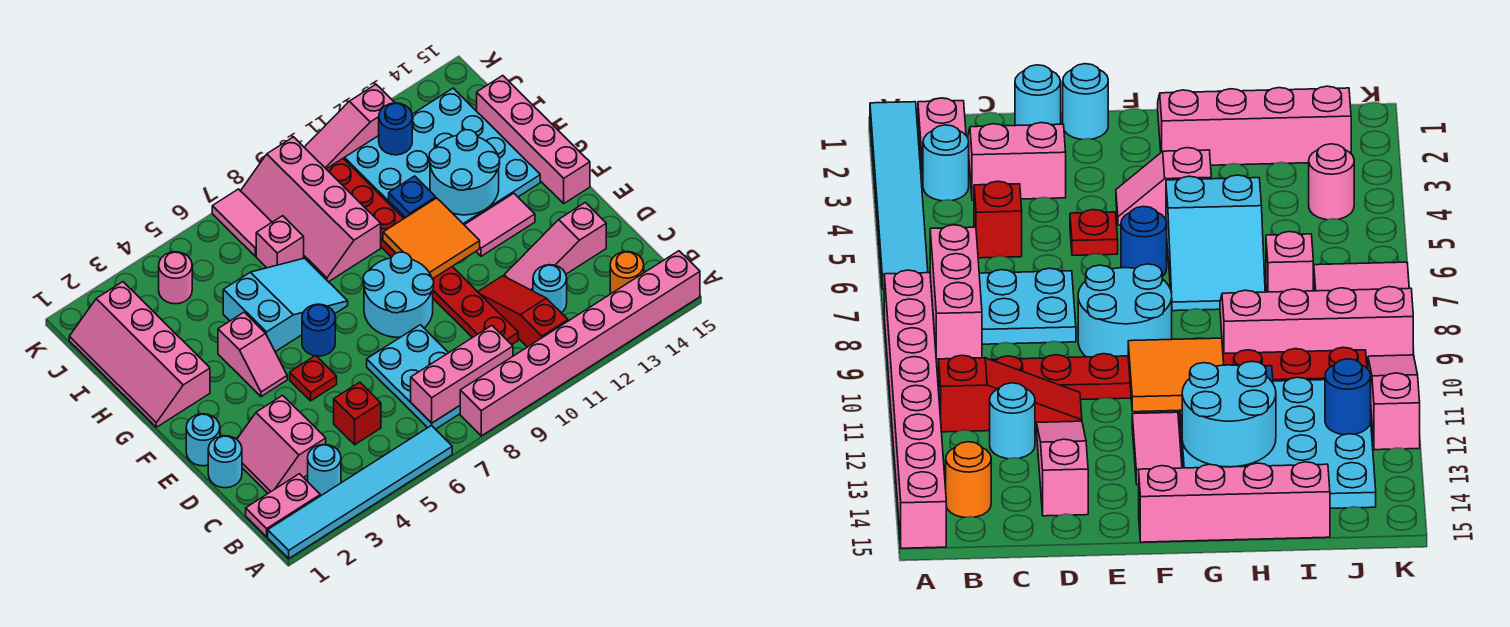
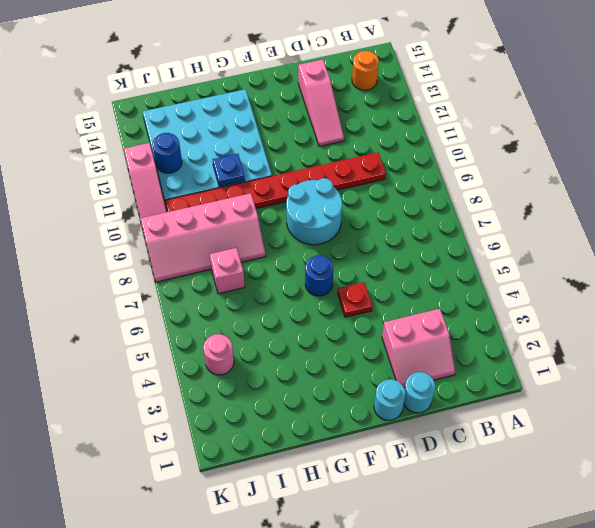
none -> cyan tile A1:A6 level 1
none -> pink brick A8:A15 level 1
none -> pink plate B1:B2 level 1
none -> cyan round brick B3 level 1

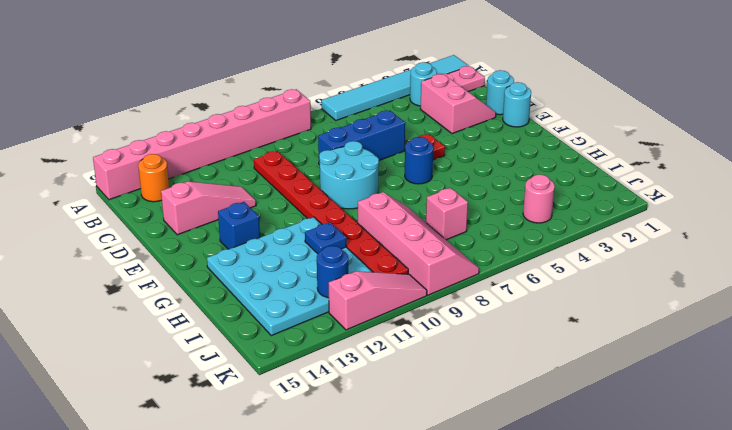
blue brick D6:D8 level 1 -> cyan plate B7:D8 level 1
blue brick F13 level 1 -> pink tile F12:F13 level 1
none -> red slope B11:D11 level 1 top B
none -> red brick C5 level 1
none -> cyan round brick C12 level 1
none -> pink slope F4:G4 level 1 top G

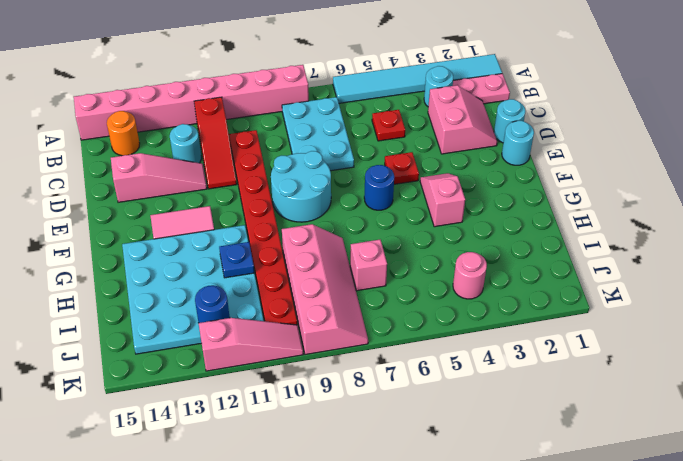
red plate C5 level 1 -> red brick C5 level 1
none -> pink brick F15:I15 level 1
none -> pink slope G1:J2 level 1 top 2
none -> cyan slope G5:H7 level 1 top 5
none -> pink tile J7:K7 level 1

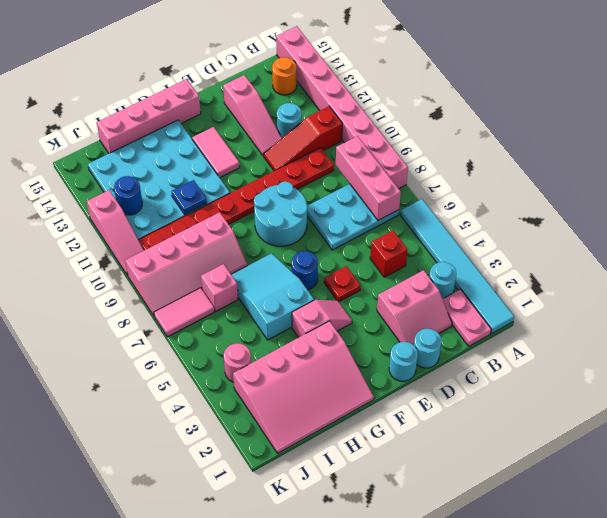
pink slope G1:J3 level 1 top 3 -> pink slope G1:J2 level 1 top 2
none -> orange tile F10:G11 level 2
none -> cyan round brick G12:H13 level 2

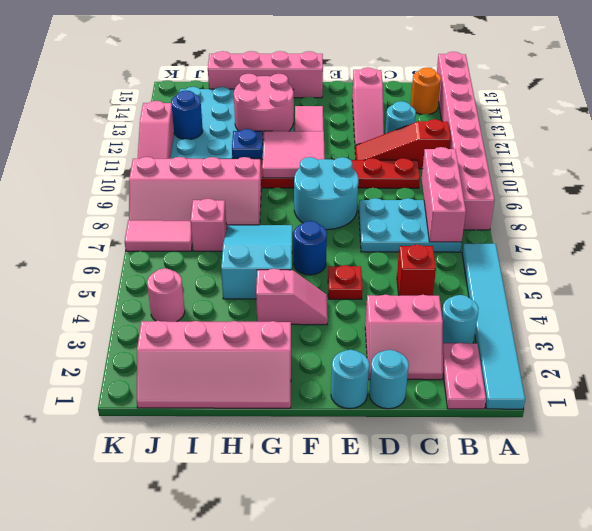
pink tile F10:G11 level 2 -> orange tile F10:G11 level 2
pink round brick G12:H13 level 2 -> cyan round brick G12:H13 level 2

